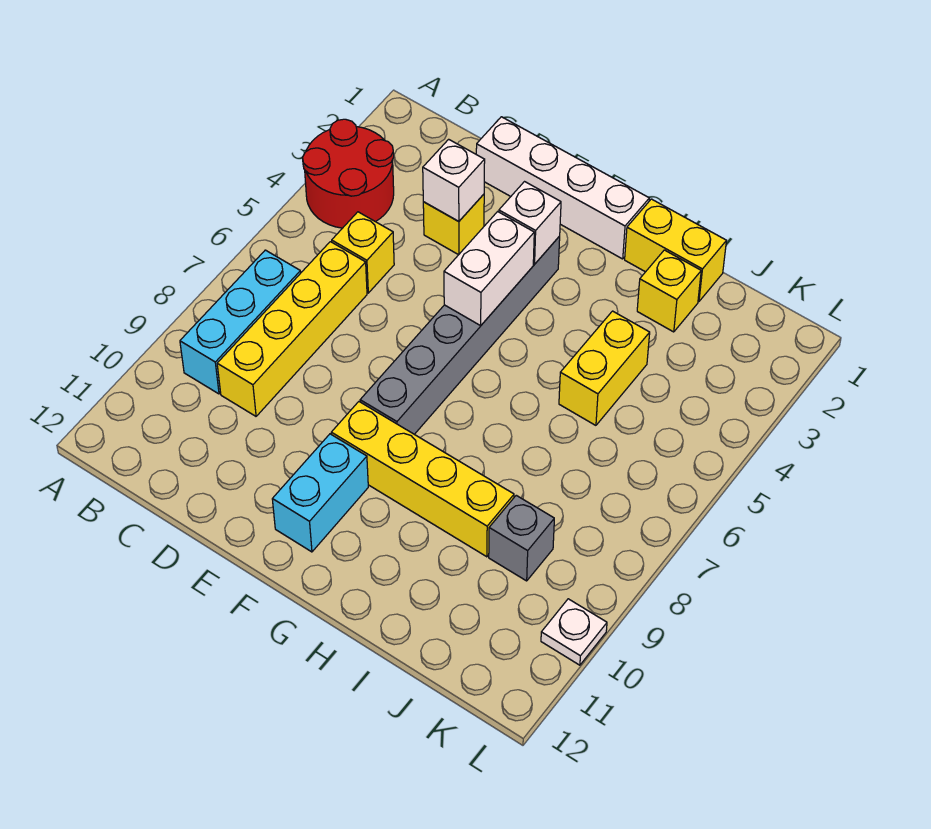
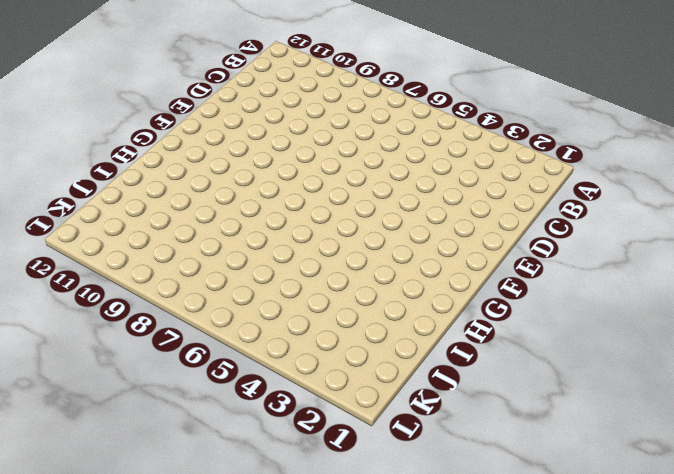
none -> red round brick A3:B4 level 1
none -> cyan brick B7:B9 level 1
none -> yellow brick C5 level 1

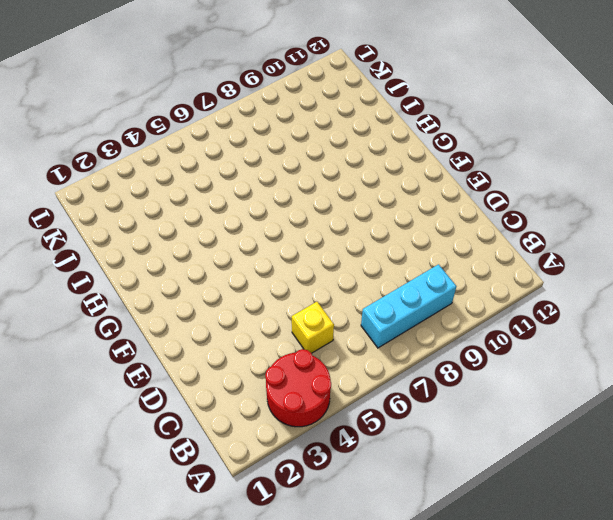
none -> yellow brick C6:C9 level 1
none -> white brick D1:G1 level 1
none -> yellow brick D3 level 1

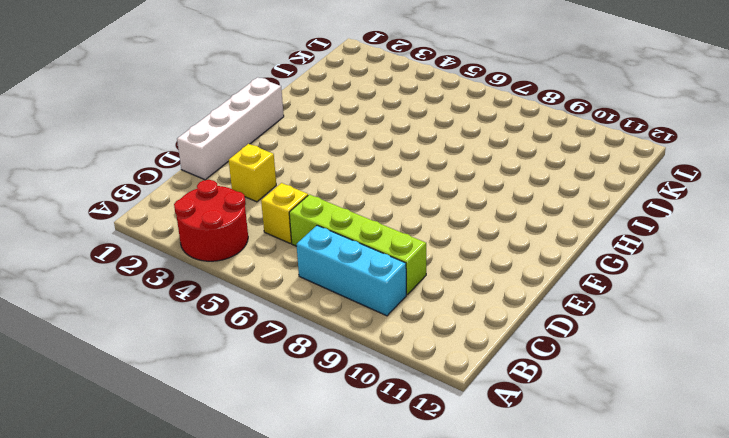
lime brick C6:C9 level 1 -> yellow brick C6:C9 level 1
none -> grey brick F3:F8 level 1
none -> yellow brick F9:I9 level 1
none -> cyan brick F10:F11 level 1

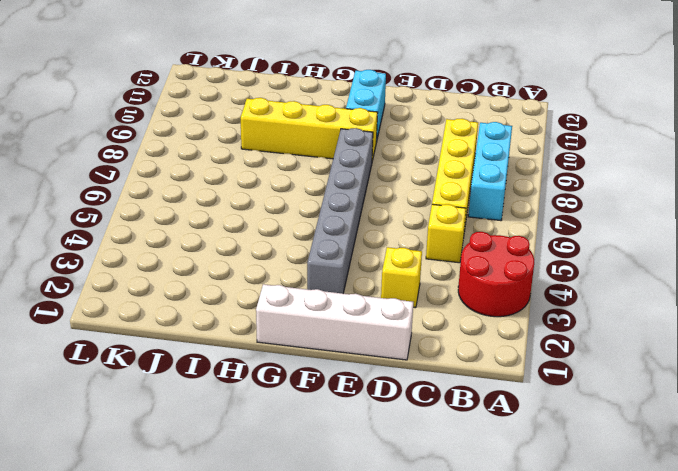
none -> yellow brick H1:I1 level 1
none -> yellow brick I2 level 1
none -> yellow brick I4:I5 level 1

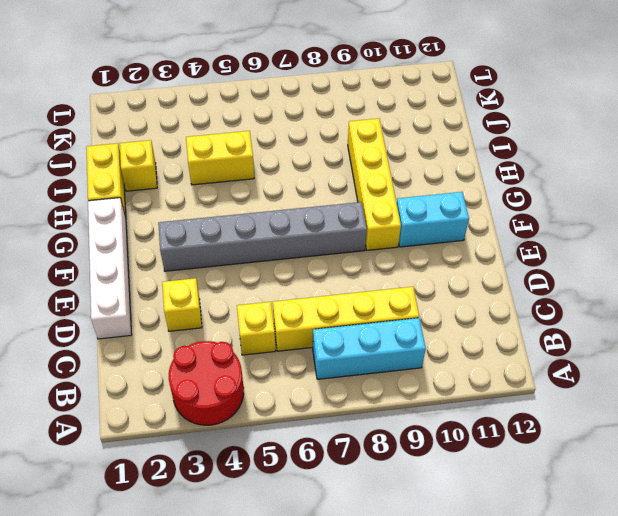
none -> grey brick J9 level 1
none -> white plate L10 level 1
none -> white brick D3 level 2

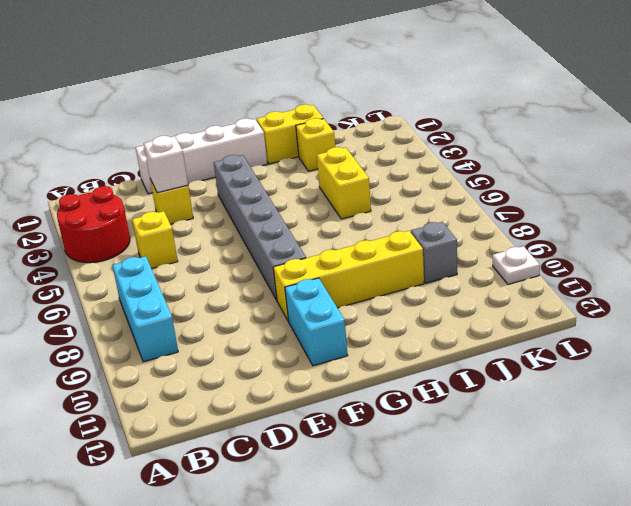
none -> yellow brick C6:C9 level 1
none -> white brick F3 level 2
none -> white brick F4:F5 level 2

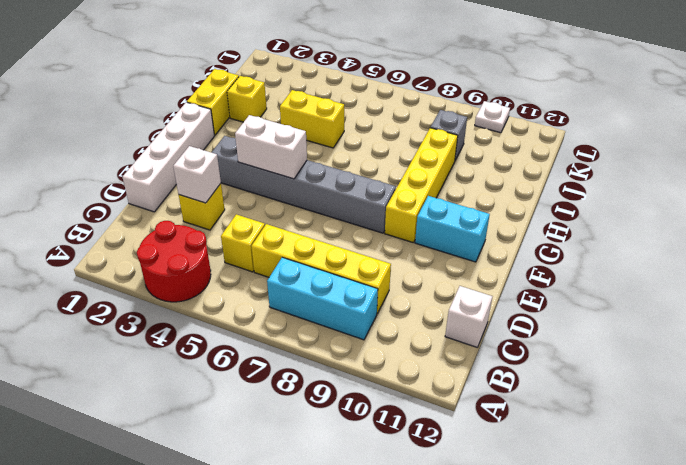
white brick C12 level 1 -> white brick F3 level 2

